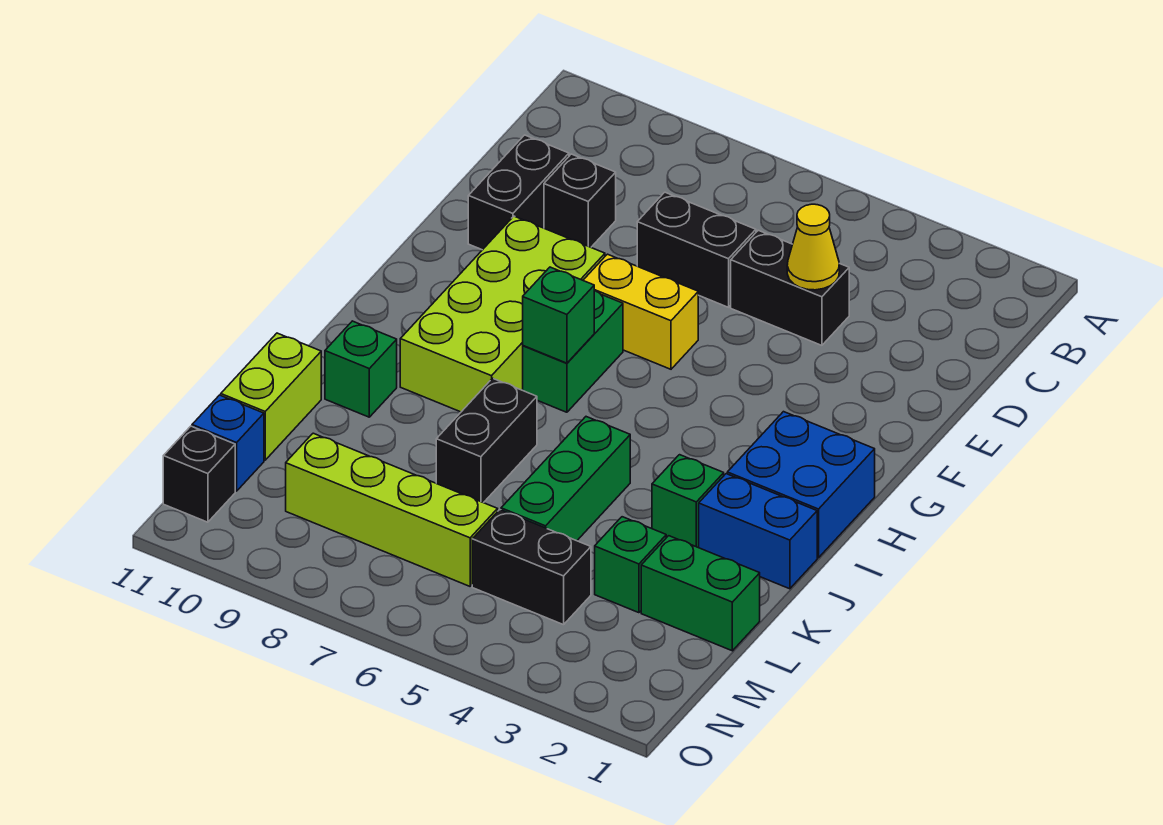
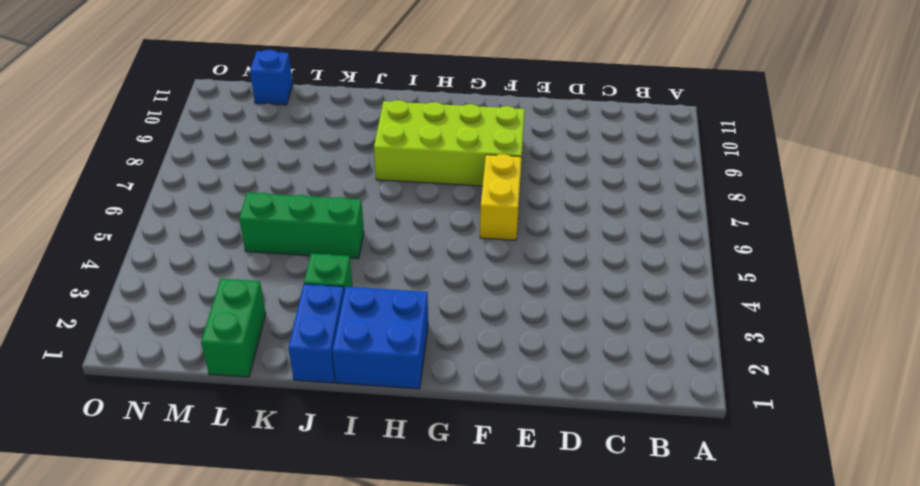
none -> black brick D4:D5 level 1
none -> black brick D6:D7 level 1
none -> black brick D9 level 1

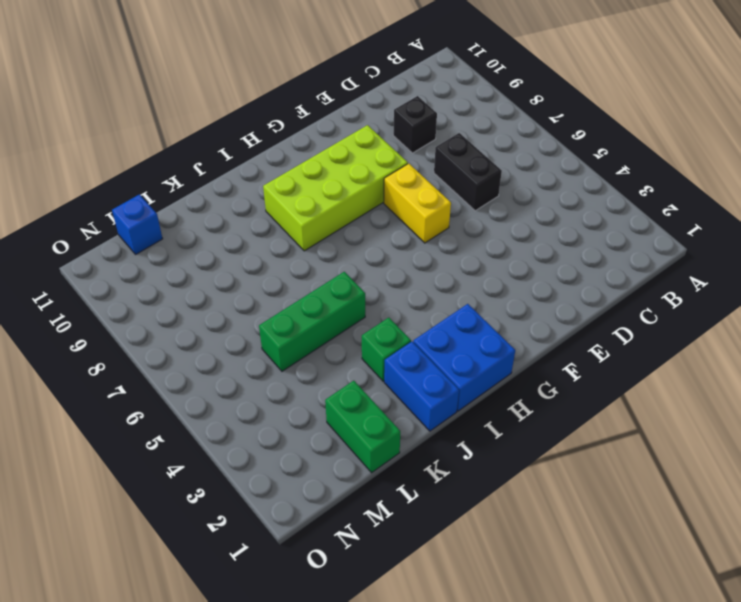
none -> black brick D4:D5 level 1
none -> black brick D10:E10 level 1
none -> green brick G7:H7 level 1

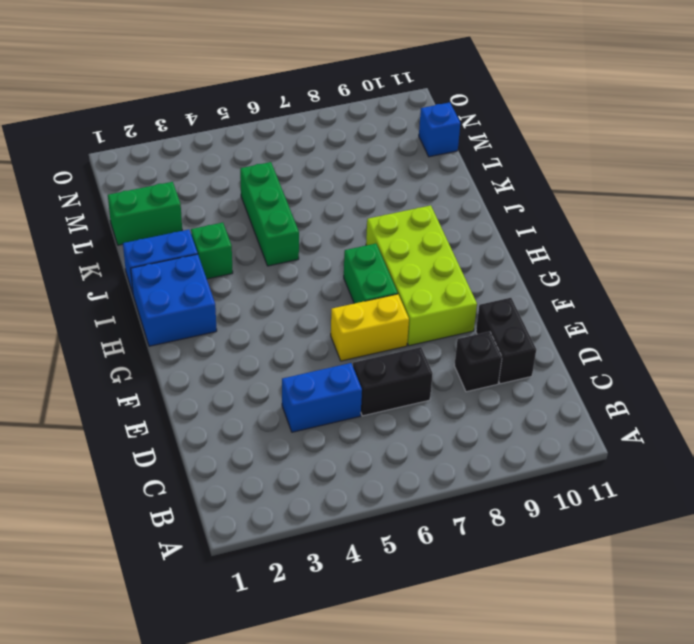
blue brick D4:D5 level 1 -> black brick D4:D5 level 1
none -> black brick J7:K7 level 1
none -> green brick J10 level 1
none -> lime brick K11:L11 level 1

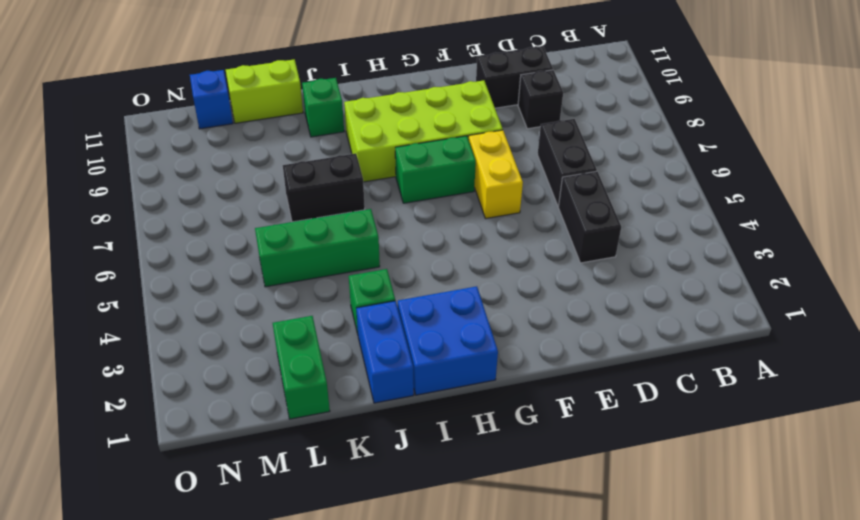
none -> green brick L3 level 1
none -> black brick M4:M5 level 1
none -> lime brick M6:M9 level 1

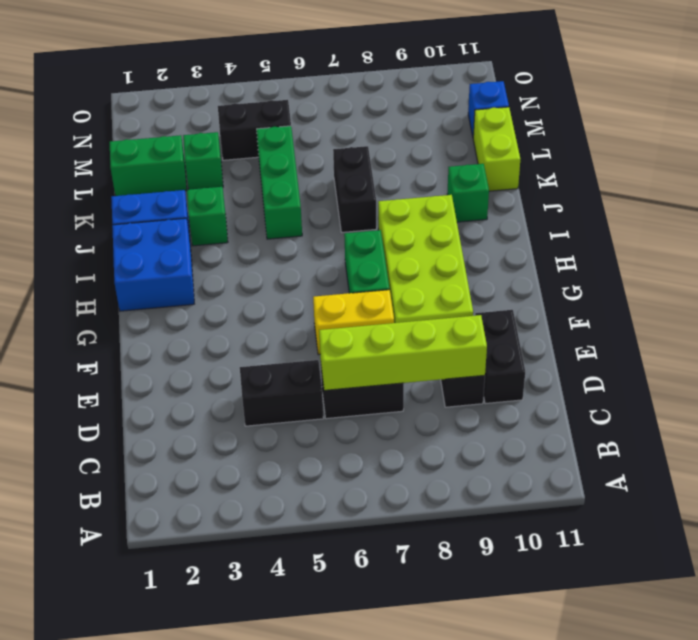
lime brick D6:D9 level 2 -> lime brick M6:M9 level 1
none -> black brick N11 level 1
none -> yellow cone D4 level 2
none -> green brick H7 level 2

